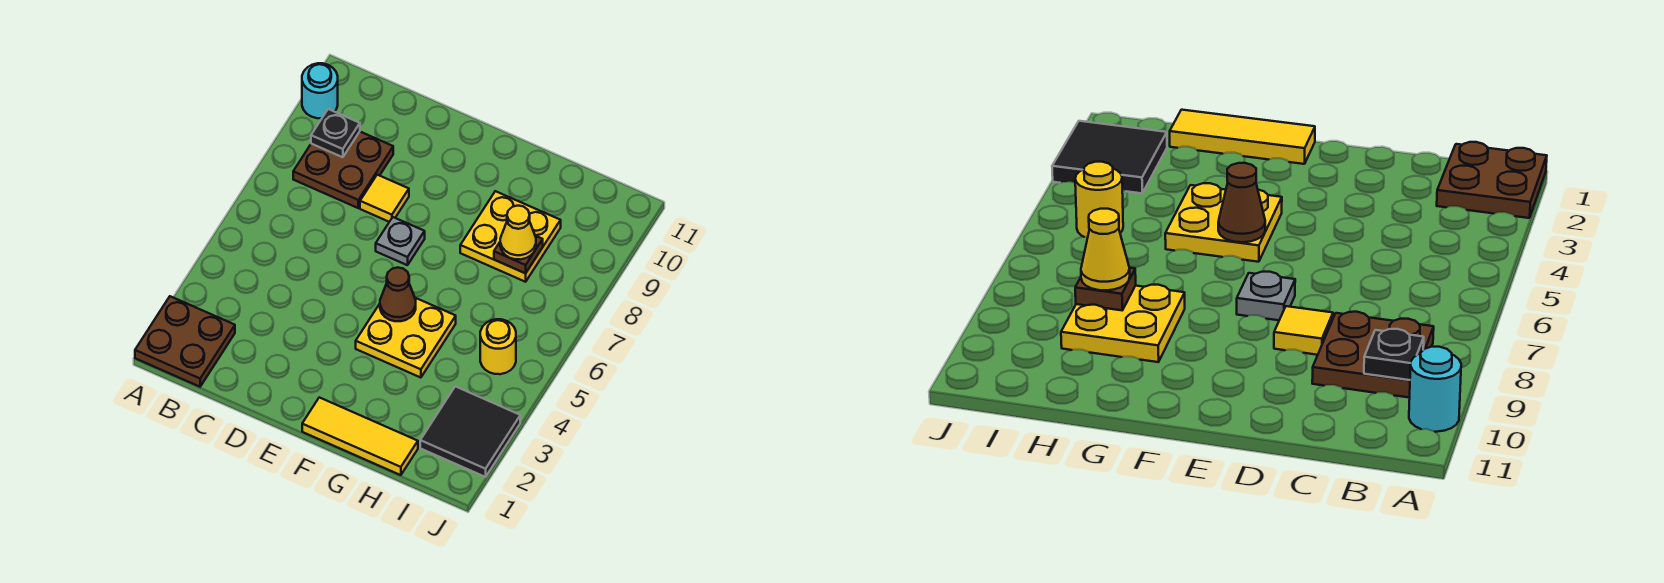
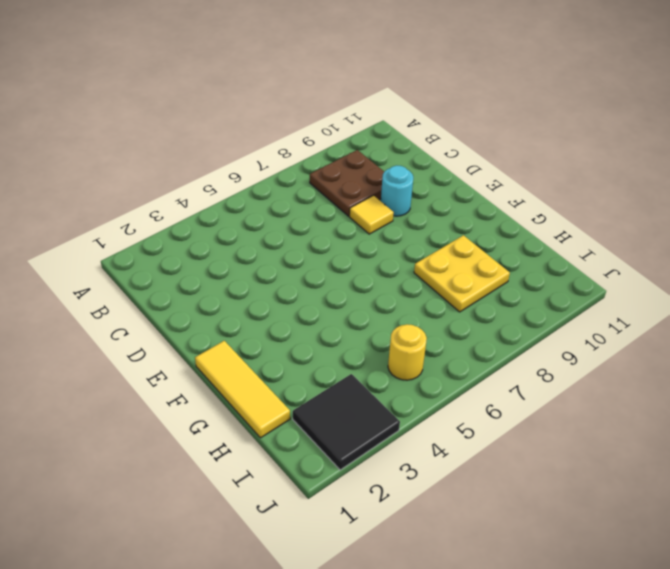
cyan round brick D9 level 1 -> cyan round brick A10 level 1
none -> brown plate A1:B2 level 1
none -> grey plate E7 level 1
none -> yellow plate F4:G5 level 1

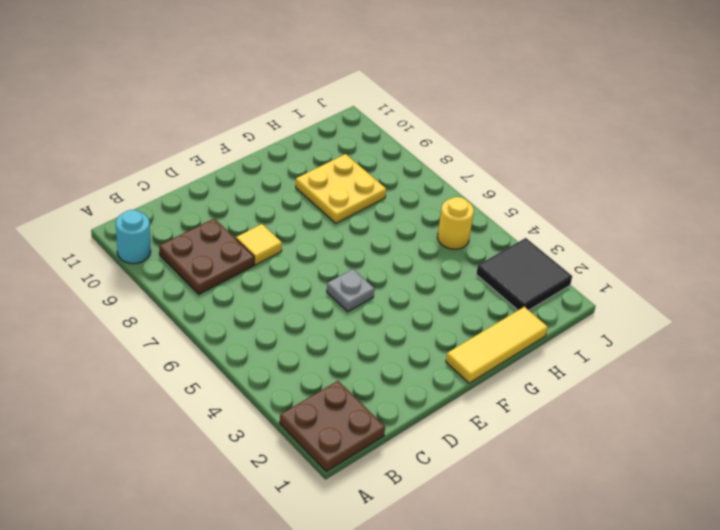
grey plate E5 level 1 -> grey plate E7 level 1
none -> yellow plate F4:G5 level 1
none -> black plate B9 level 2
none -> brown cone F5 level 2

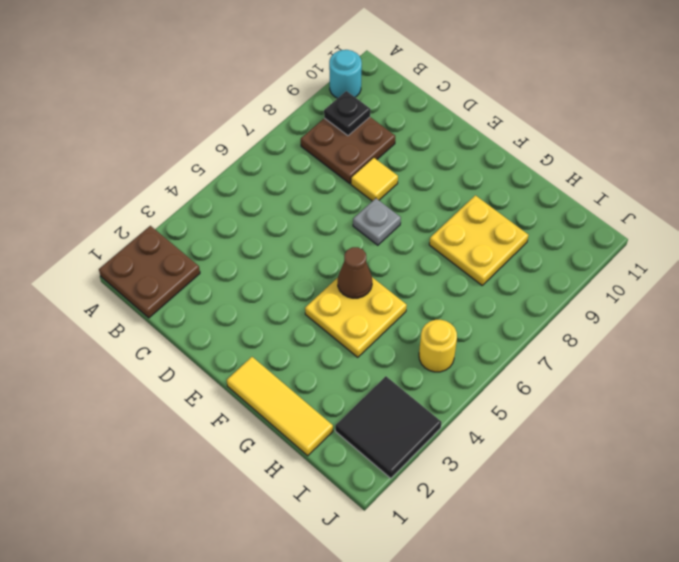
none -> brown plate H8 level 2
none -> yellow cone H8 level 3

